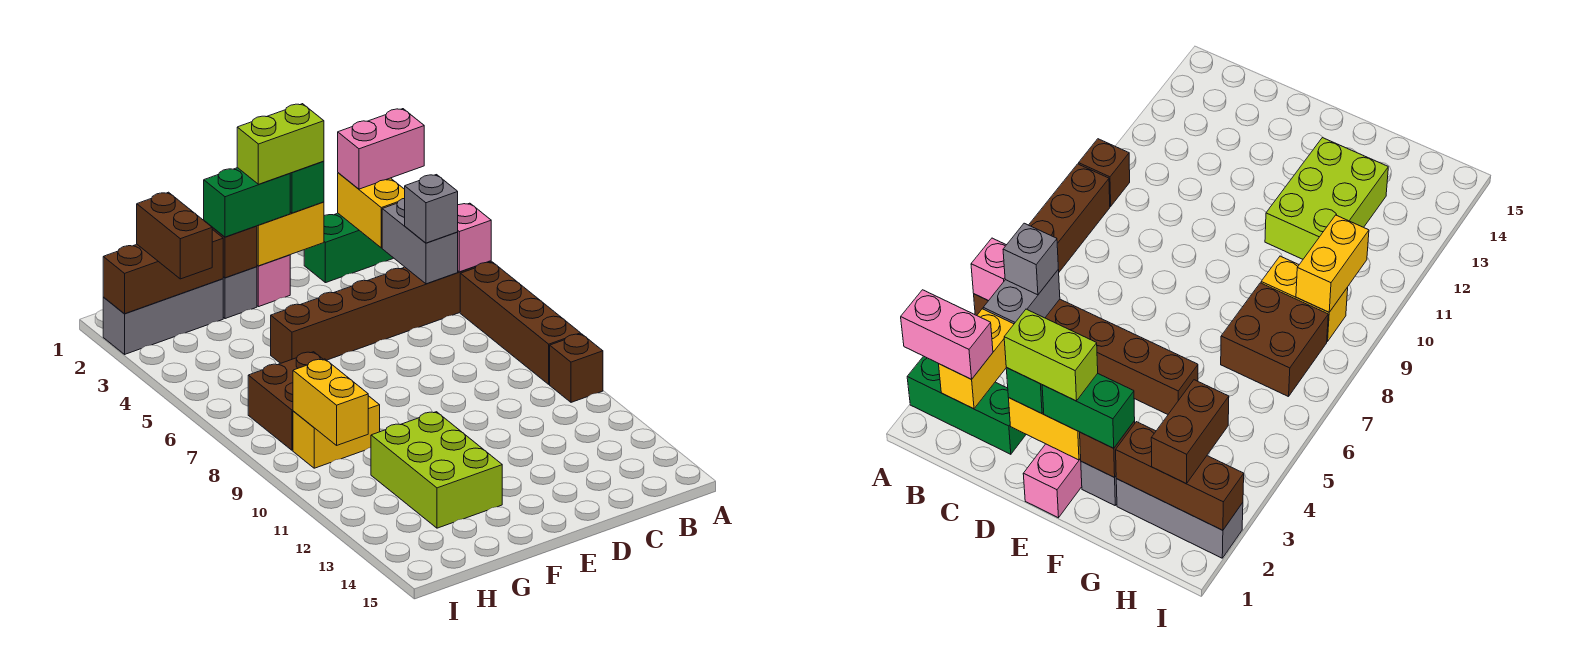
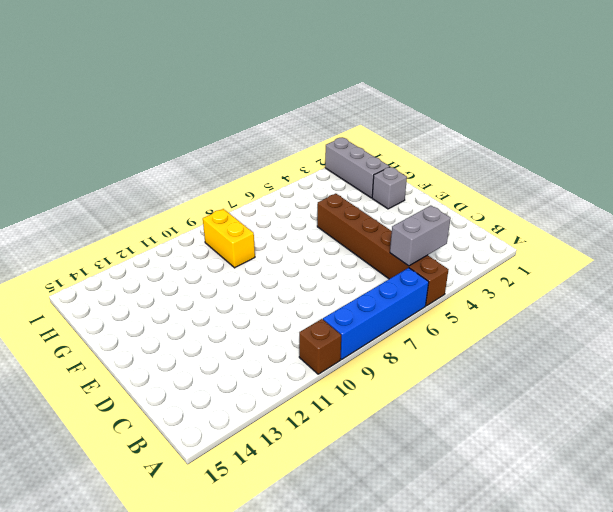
blue brick A6:A9 level 1 -> brown brick A6:A9 level 1
none -> green brick A2:C2 level 1
none -> pink brick E1:E2 level 1
none -> lime brick F11:G13 level 1

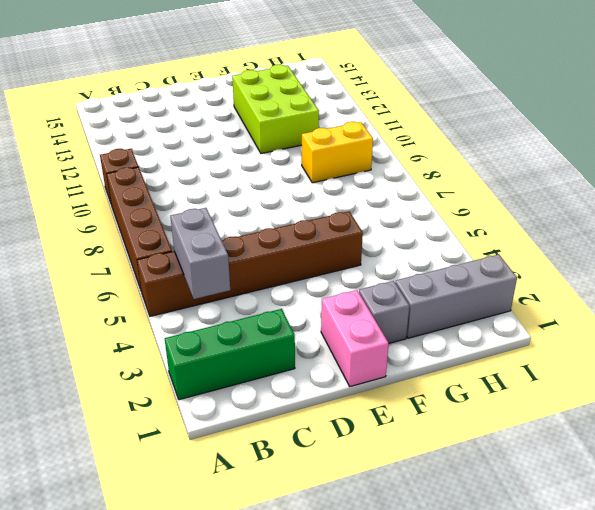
none -> brown brick G7:H8 level 1
none -> pink brick A5 level 2
none -> yellow brick B2:B3 level 2

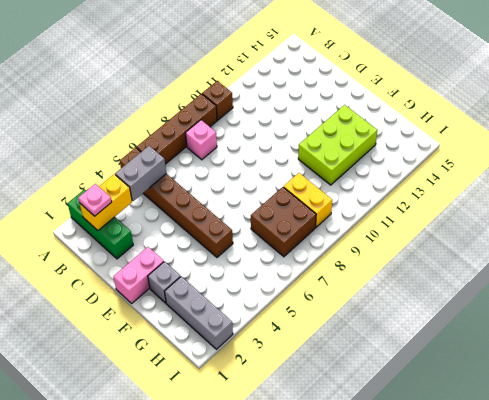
pink plate B2 level 3 -> pink brick A2:B2 level 3
pink brick B8 level 1 -> pink brick A5 level 2
none -> yellow brick D2:E2 level 2
none -> brown brick F2 level 2
none -> brown brick G2:I2 level 2

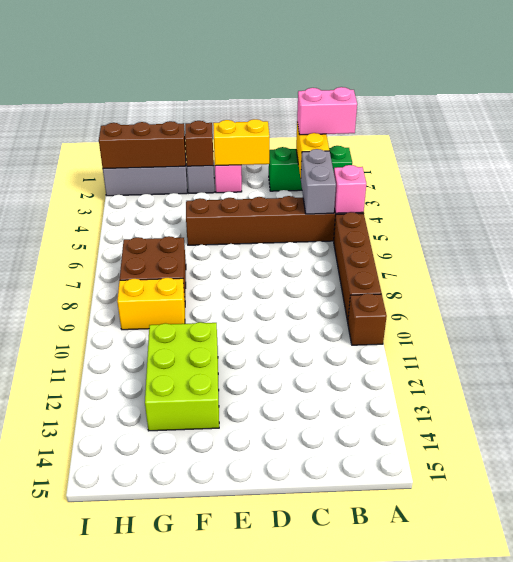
none -> yellow brick H9:H10 level 2
none -> grey brick B5 level 3
none -> green brick D2 level 3

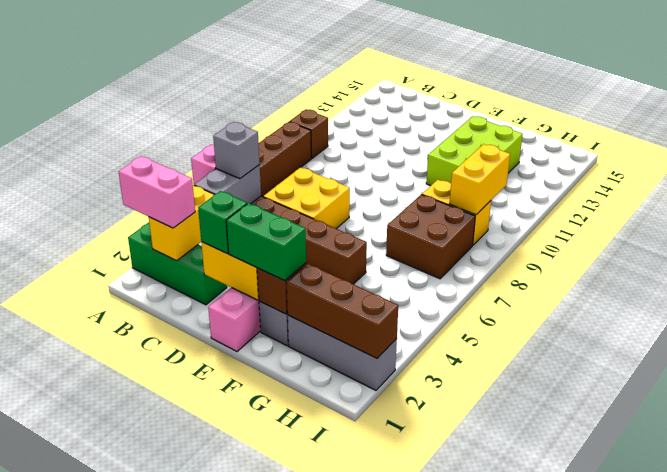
yellow brick C6:D7 level 1 -> none
none -> brown brick H2:H3 level 3
none -> lime brick D2:E2 level 4

